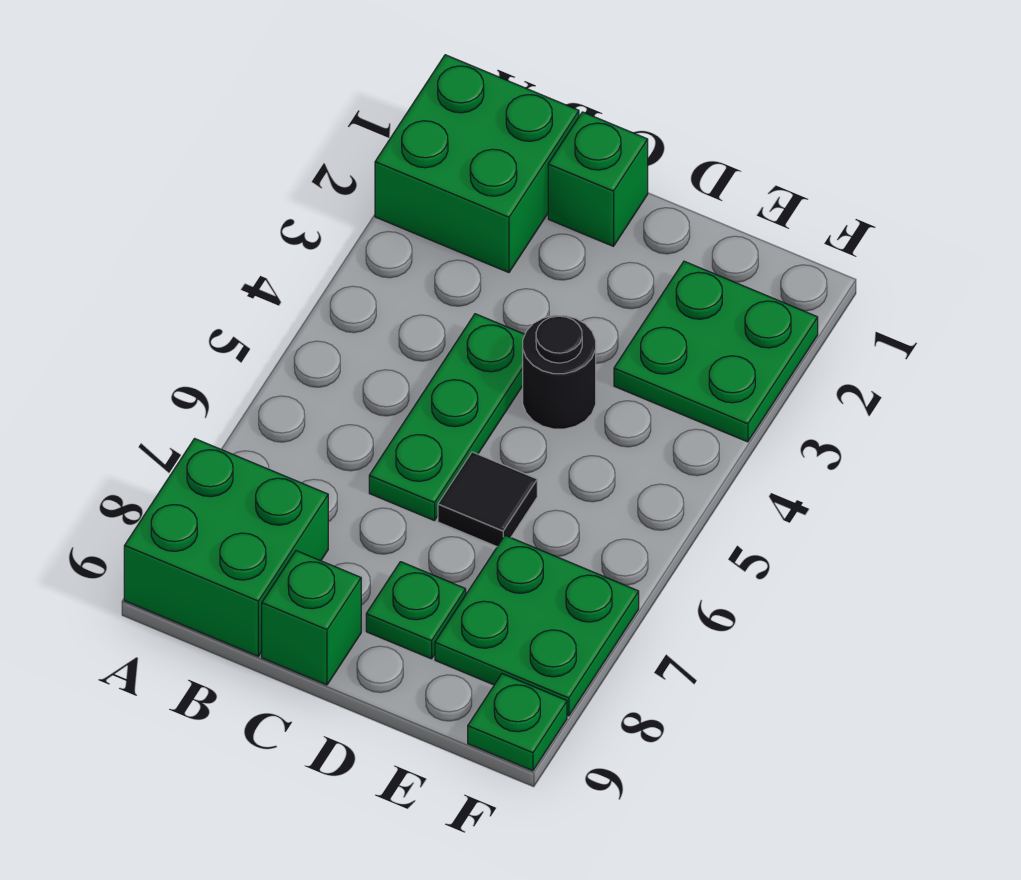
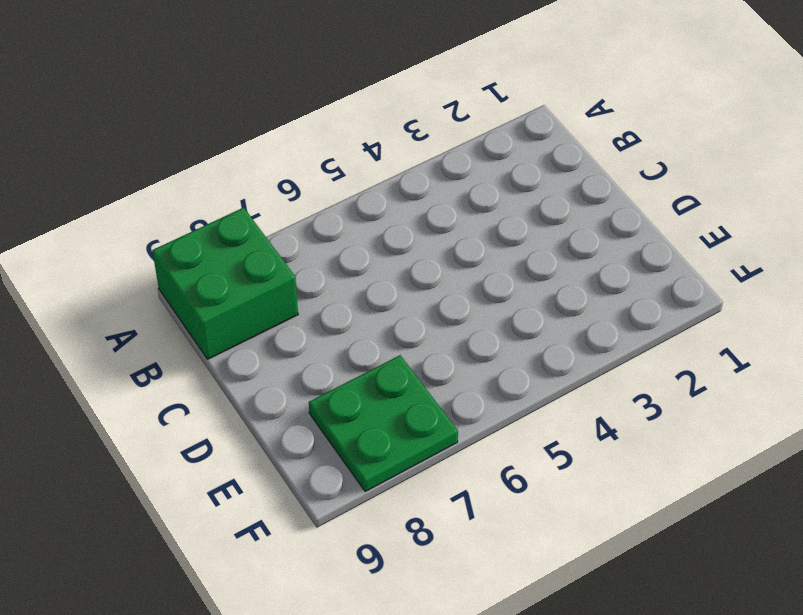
none -> green brick A1:B2 level 1
none -> green brick C1 level 1

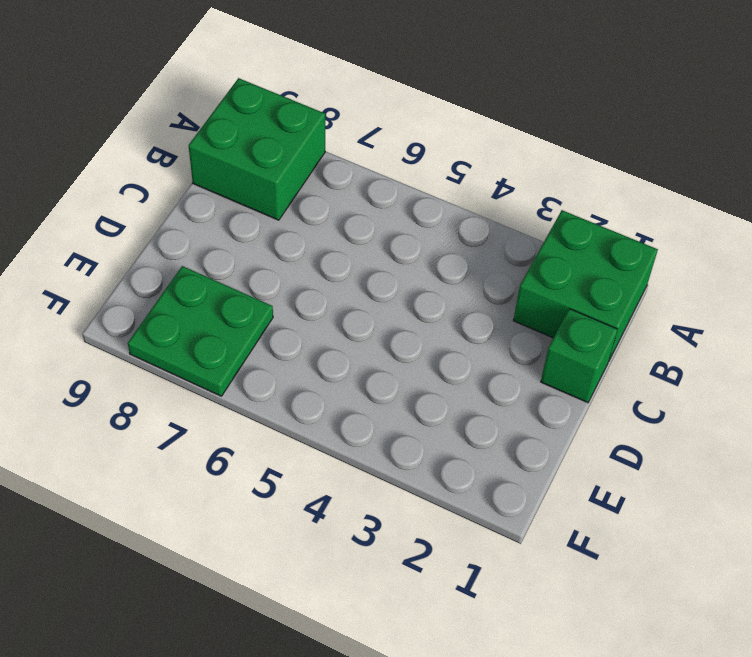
none -> green plate C4:C6 level 1
none -> green brick C9 level 1

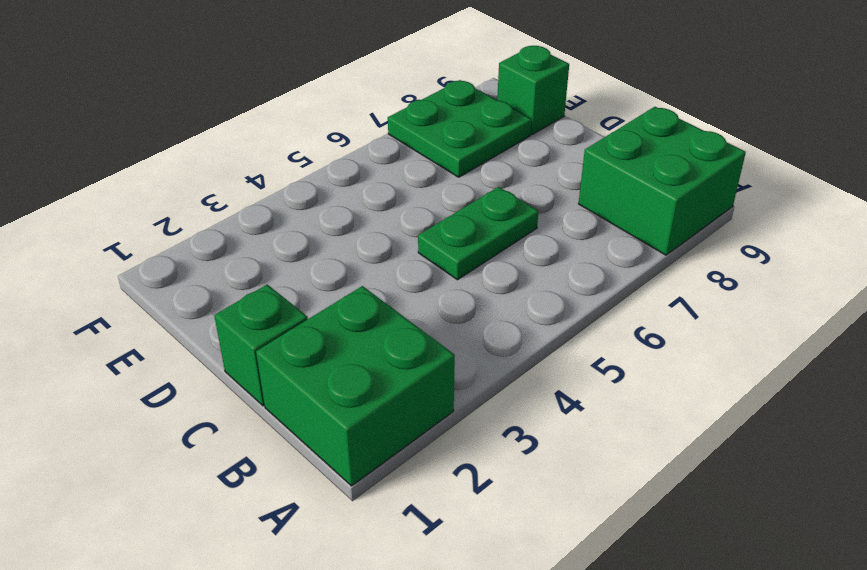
green plate C5:C6 level 1 -> green plate C4:C6 level 1
green brick E9 level 1 -> green brick C9 level 1
none -> black round brick D4 level 1
none -> black tile D6 level 1

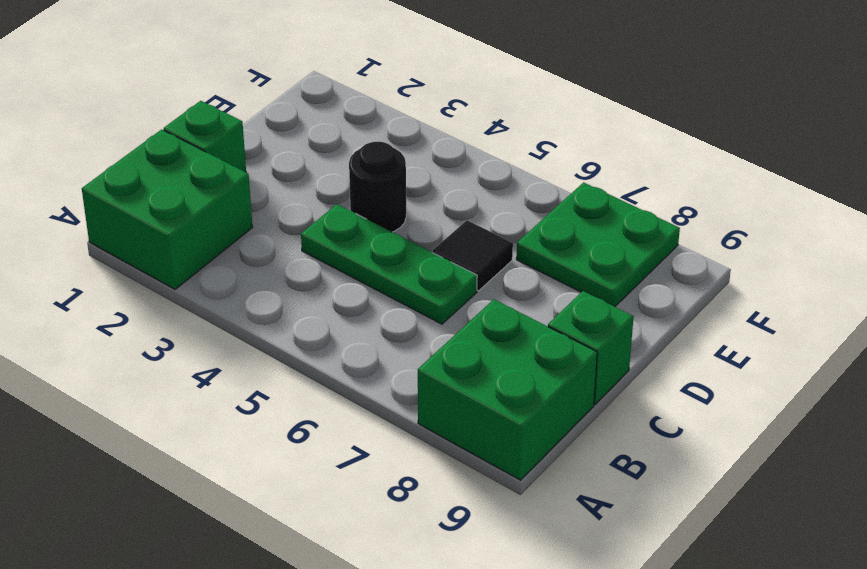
none -> green plate D8 level 1
none -> green plate E2:F3 level 1

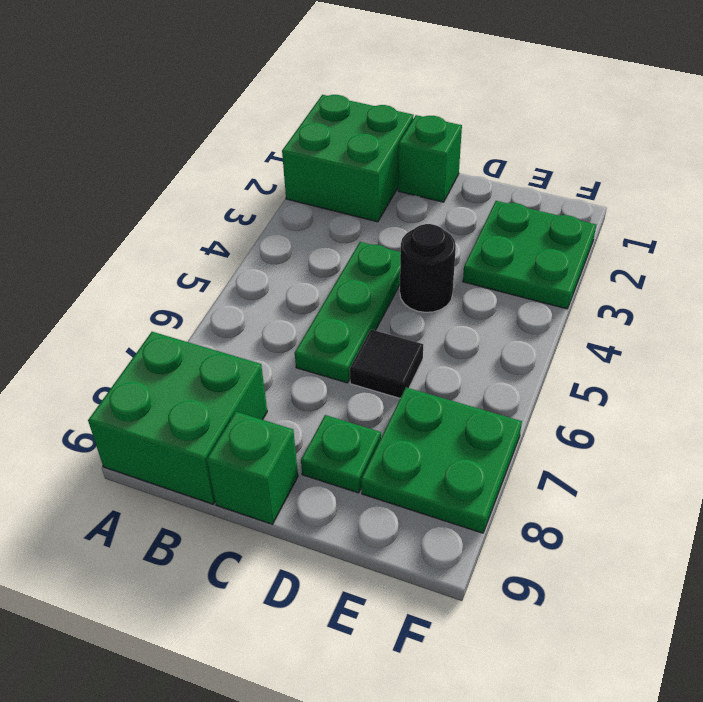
none -> green plate F9 level 1

